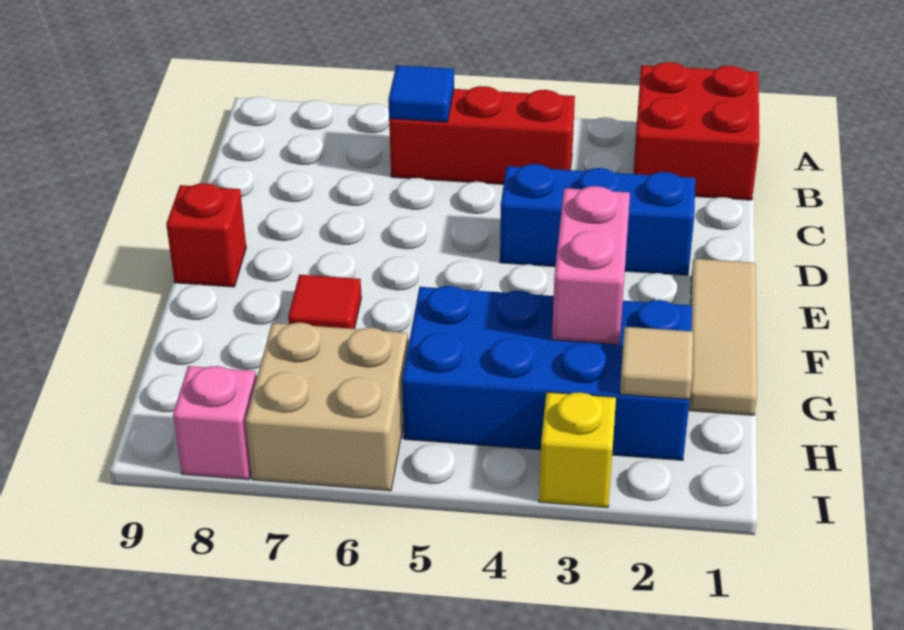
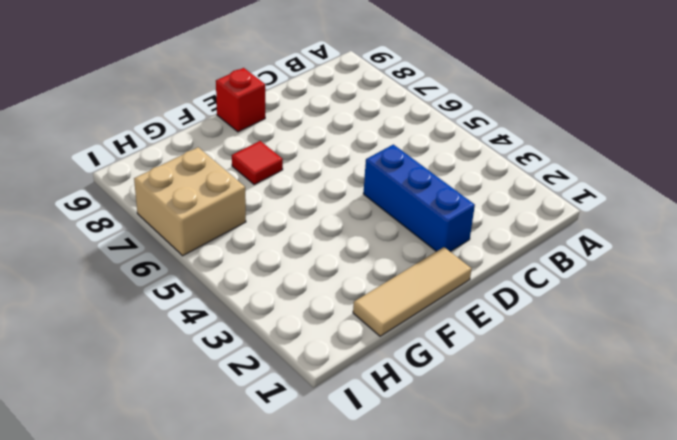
none -> red brick A1:B2 level 1
none -> red brick B4:B6 level 1
none -> blue brick G2:H5 level 1

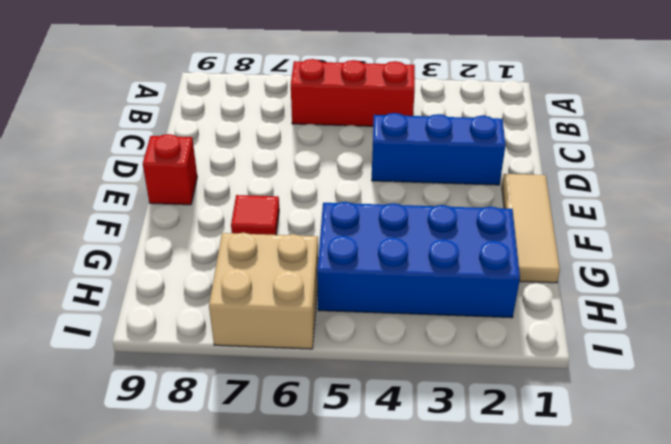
none -> red brick A1:B2 level 1
none -> yellow brick I3 level 1
none -> pink brick I8 level 1

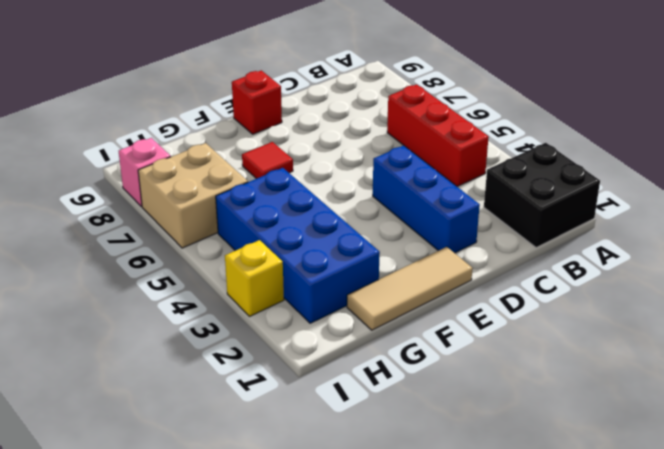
black brick A1:B2 level 1 -> red brick A1:B2 level 1
none -> blue tile B6 level 2
none -> pink brick F3:G3 level 2
none -> tan tile H2 level 2

